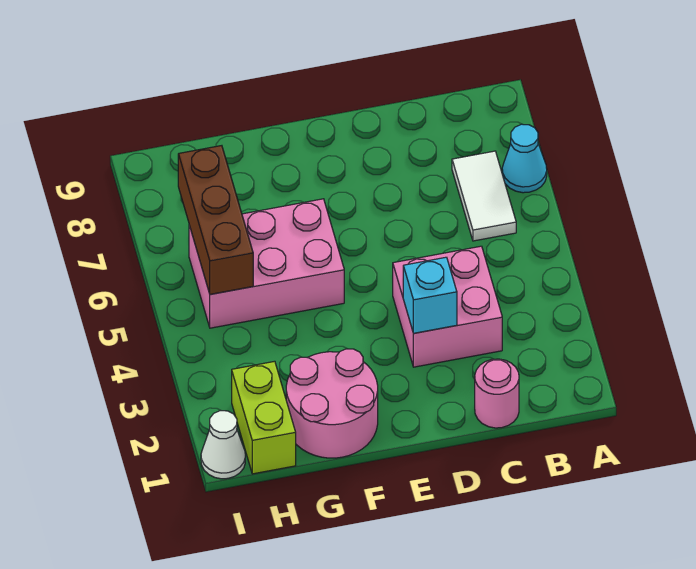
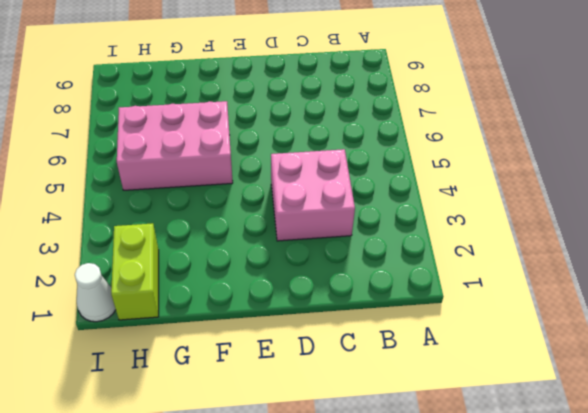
none -> cyan cone A7 level 1
none -> white tile B6:B7 level 1

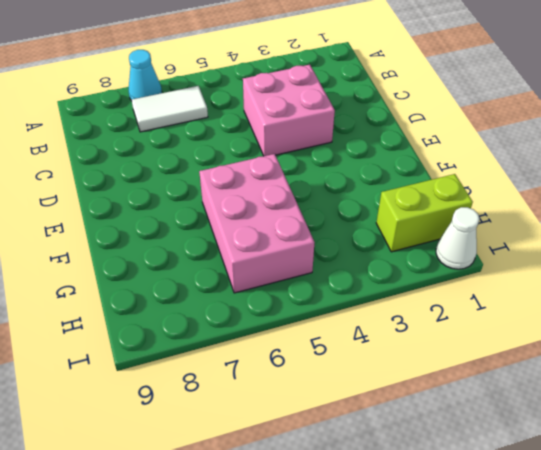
none -> pink round brick C1 level 1
none -> pink round brick F1:G2 level 1

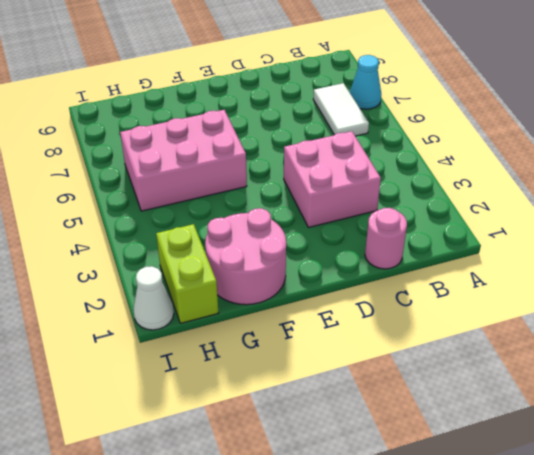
none -> cyan brick D3 level 2
none -> brown brick H5:H7 level 2

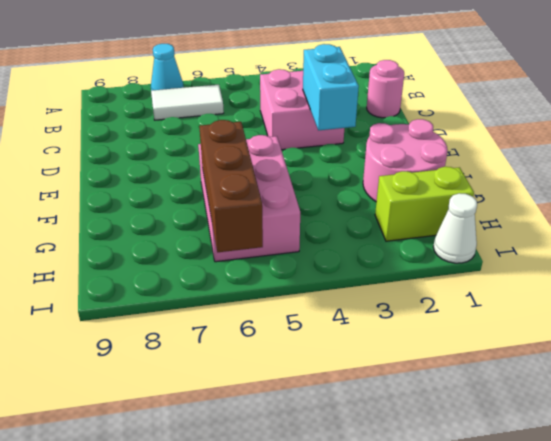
cyan brick D3:E3 level 2 -> cyan brick D3 level 2
brown brick G6:I6 level 2 -> brown brick H5:H7 level 2

